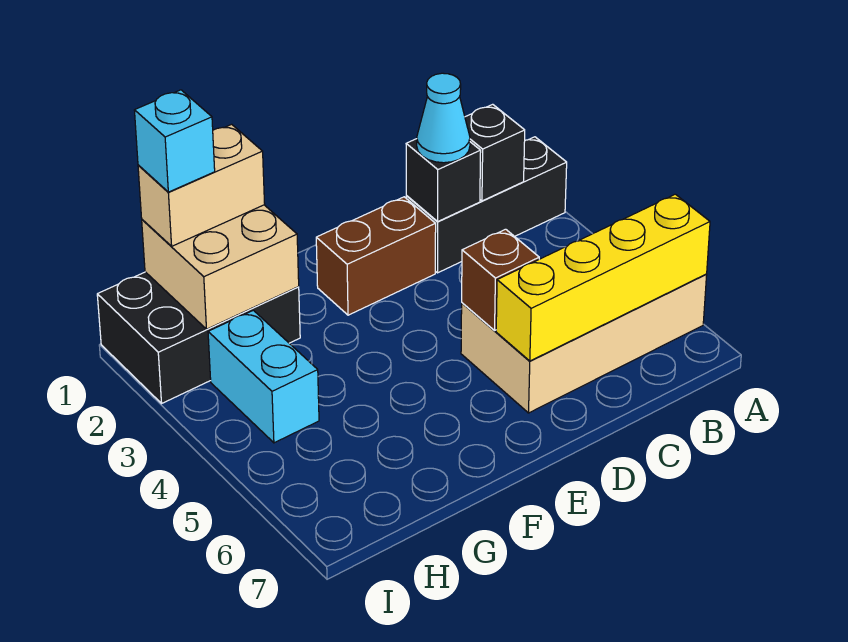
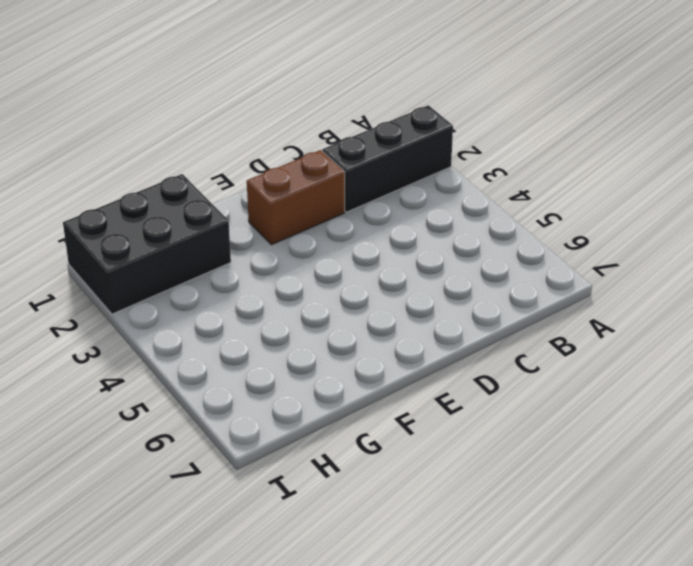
none -> tan brick A5:D6 level 1
none -> cyan brick H3:H4 level 1
none -> yellow brick A6:D6 level 2

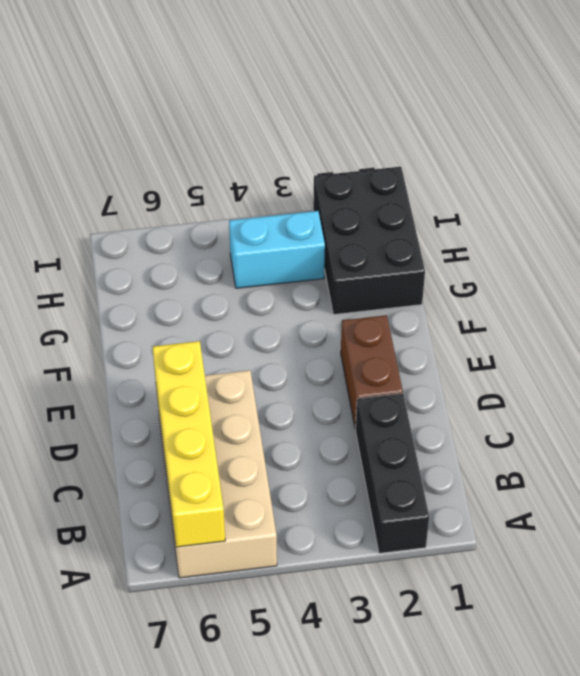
none -> black brick B2 level 2
none -> black brick C2 level 2
none -> brown brick D5 level 2

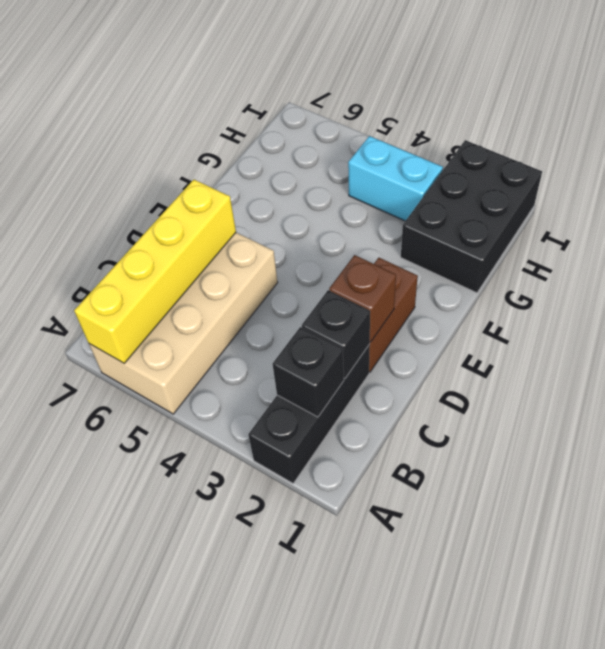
brown brick D2 level 2 -> brown brick D5 level 2
none -> tan brick G1:H2 level 2
none -> cyan cone C2 level 3
none -> tan brick G1:H1 level 3

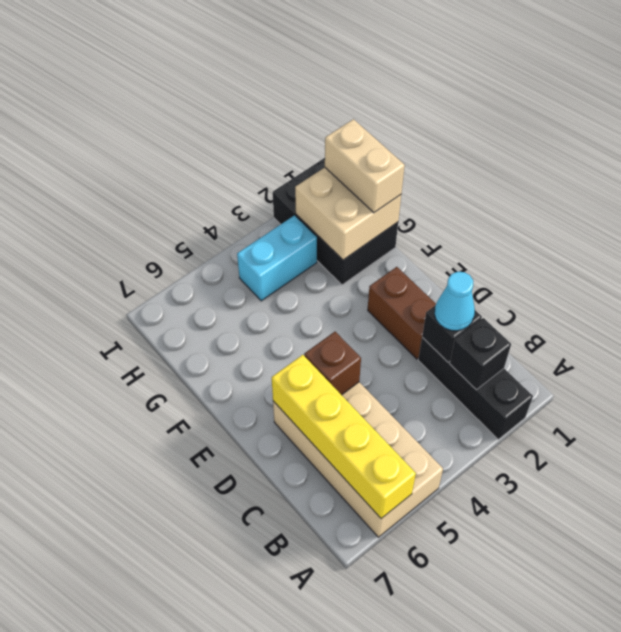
none -> cyan brick H1 level 4

